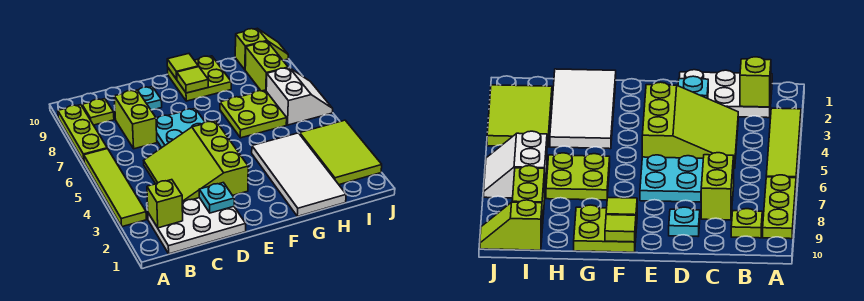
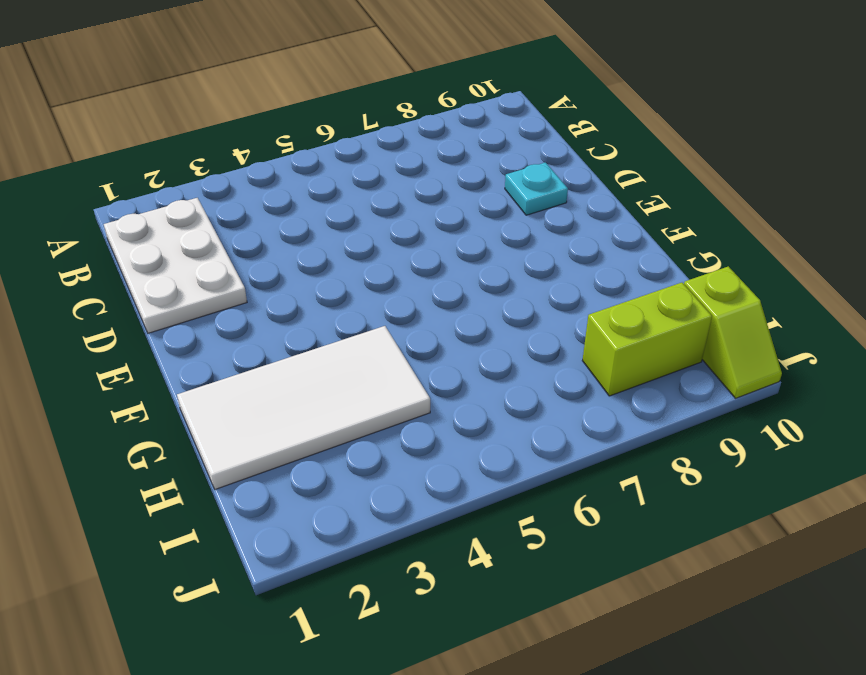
none -> lime tile A3:A6 level 1
none -> lime plate A7:A9 level 1
none -> lime plate B9 level 1

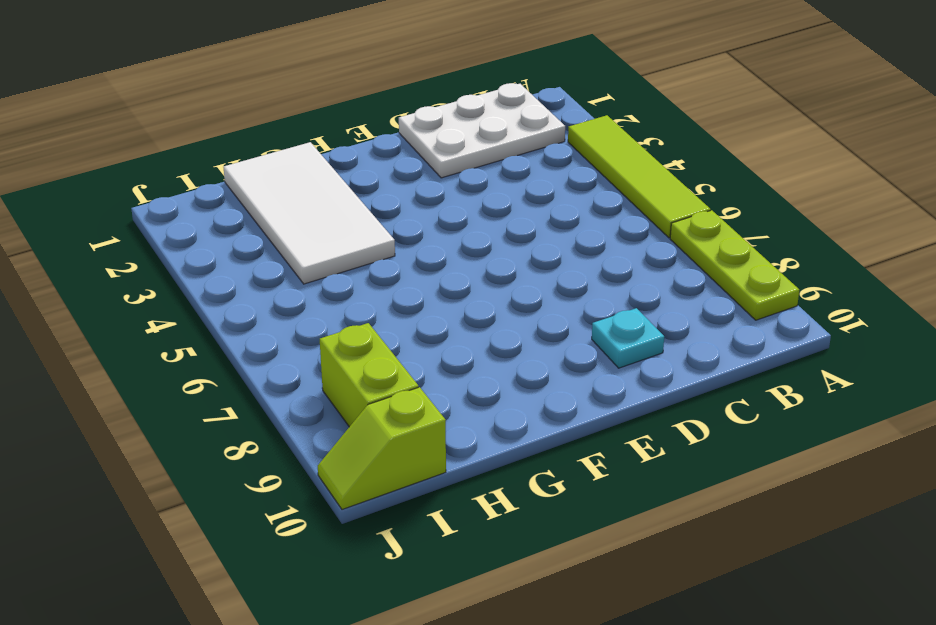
none -> lime plate B9 level 1
none -> lime slope C3:E5 level 1 top E
none -> lime brick C7:C8 level 1

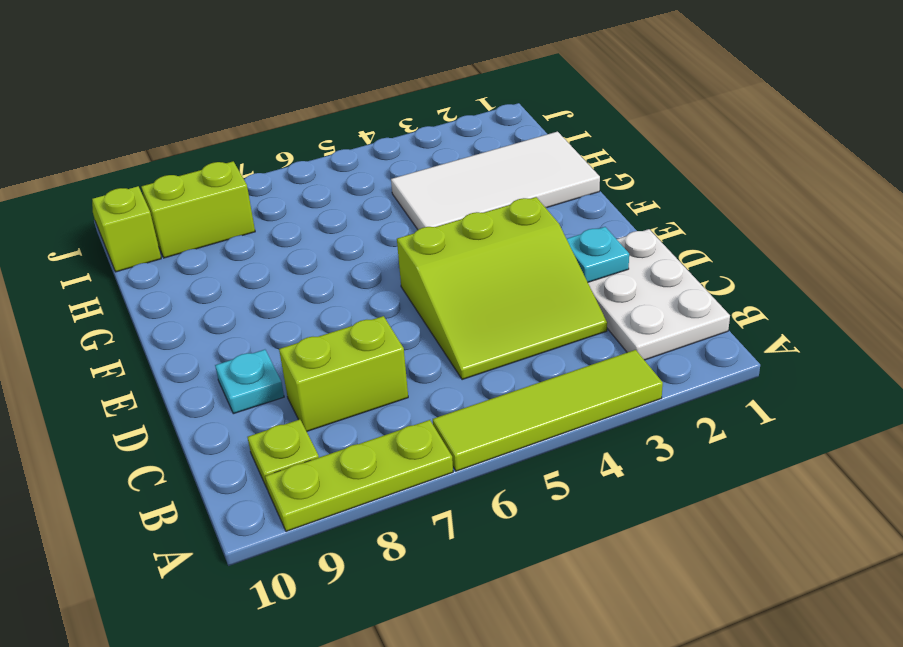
none -> cyan plate D6:E7 level 1
none -> lime plate F9:G10 level 1
none -> lime plate G6:H7 level 1

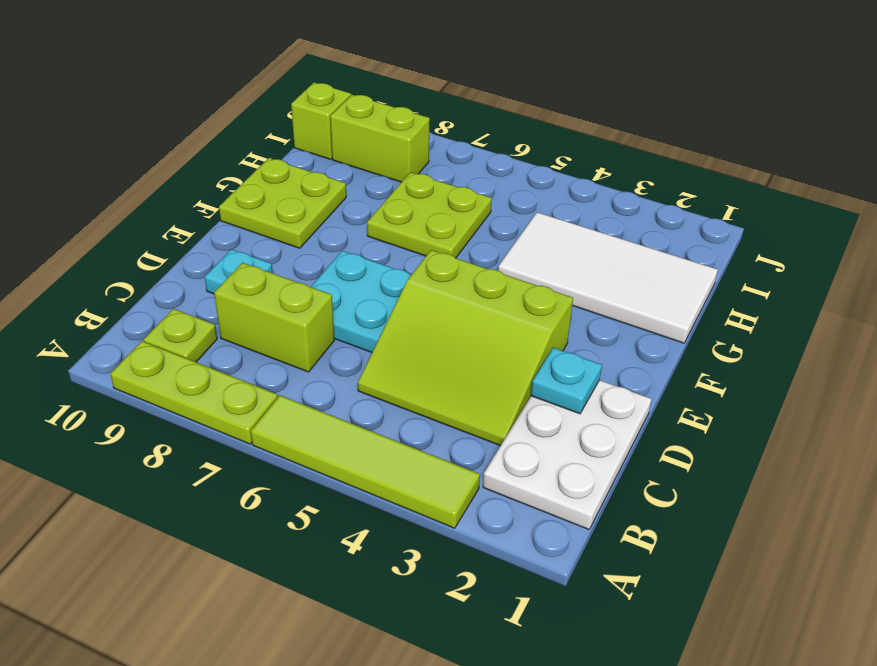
none -> lime tile I2:J4 level 1
none -> white slope I6:J7 level 1 top I
none -> lime brick B2 level 2

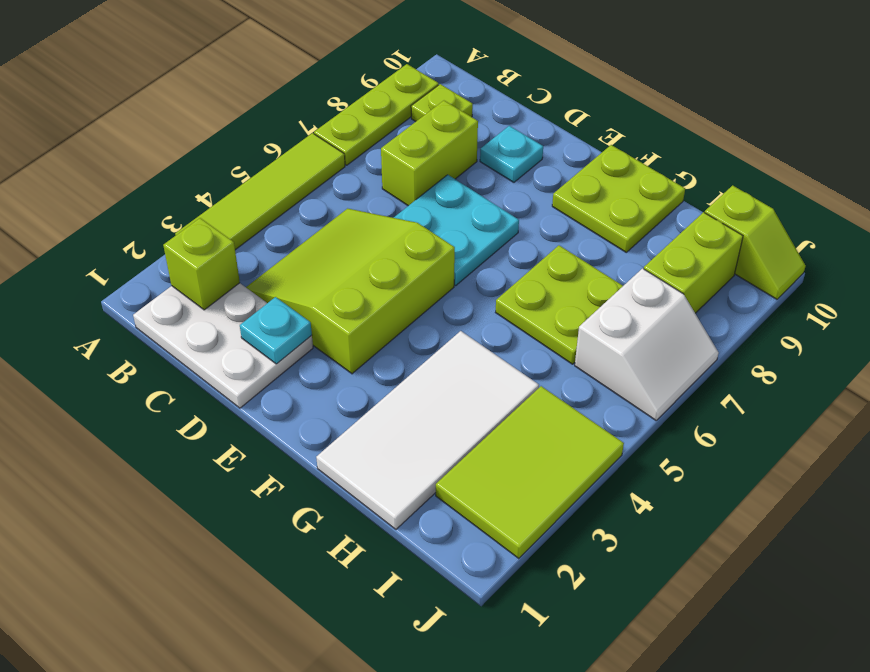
none -> lime tile F9 level 2
none -> lime tile F10 level 2

